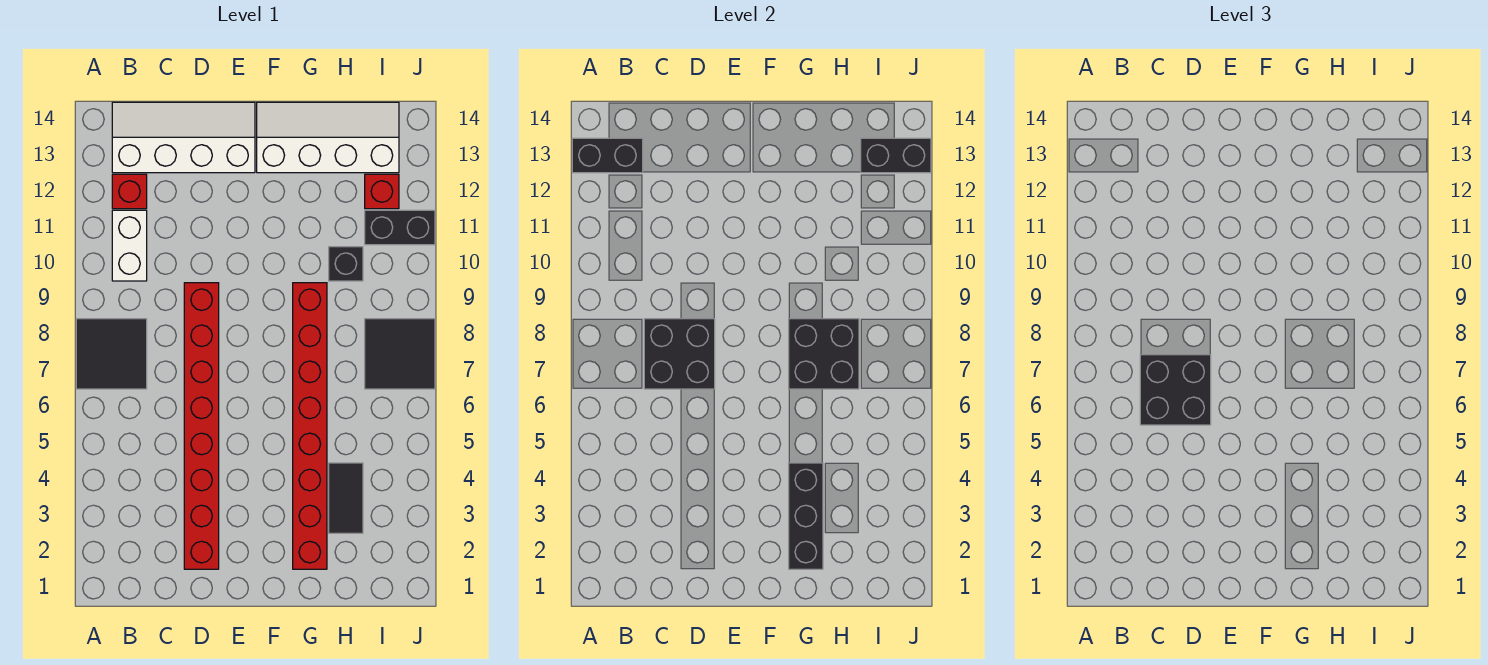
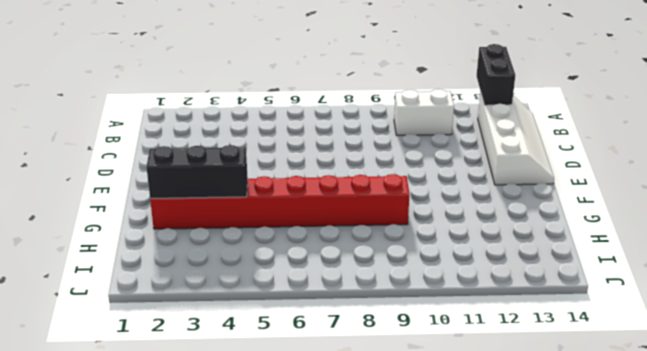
none -> black tile A7:B8 level 1
none -> red brick B12 level 1
none -> red brick D2:D9 level 1

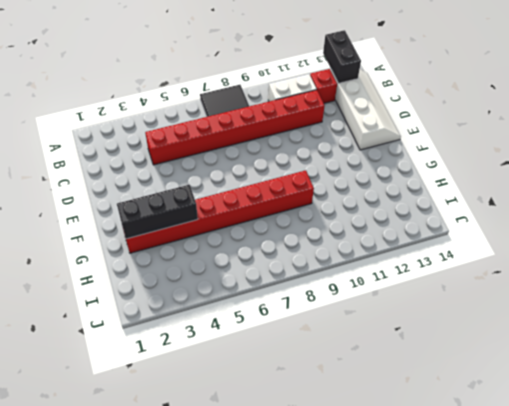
red brick C4:C11 level 1 -> red brick D2:D9 level 1
none -> white slope F13:I14 level 1 top 13
none -> black tile H3:H4 level 1
none -> black brick H10 level 1

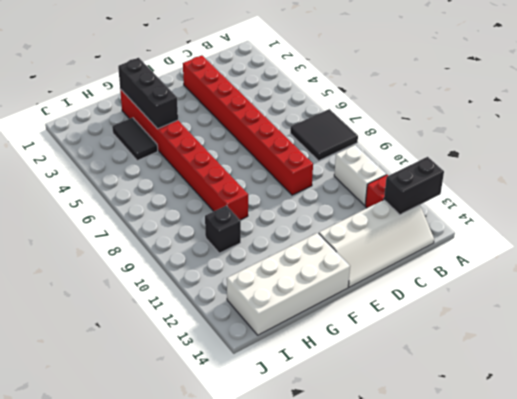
white brick F13:I14 level 1 -> white slope F13:I14 level 1 top 13
none -> black tile I7:J8 level 1
none -> black brick I11:J11 level 1
none -> red brick I12 level 1

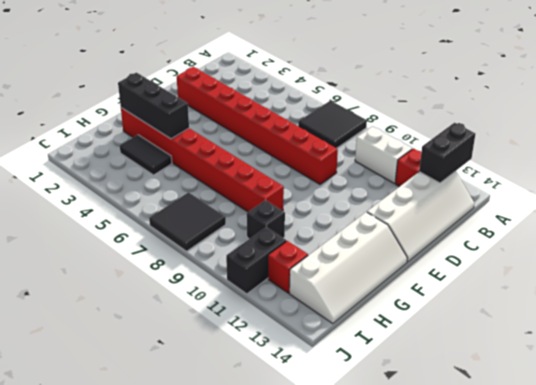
none -> black brick C7:D8 level 2
none -> black brick G7:H8 level 2
none -> black brick I13:J13 level 2

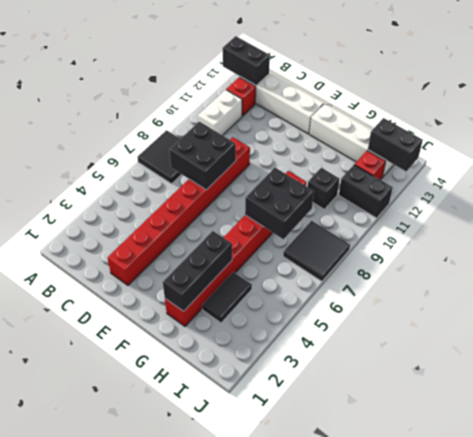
none -> black brick C6:D7 level 3

